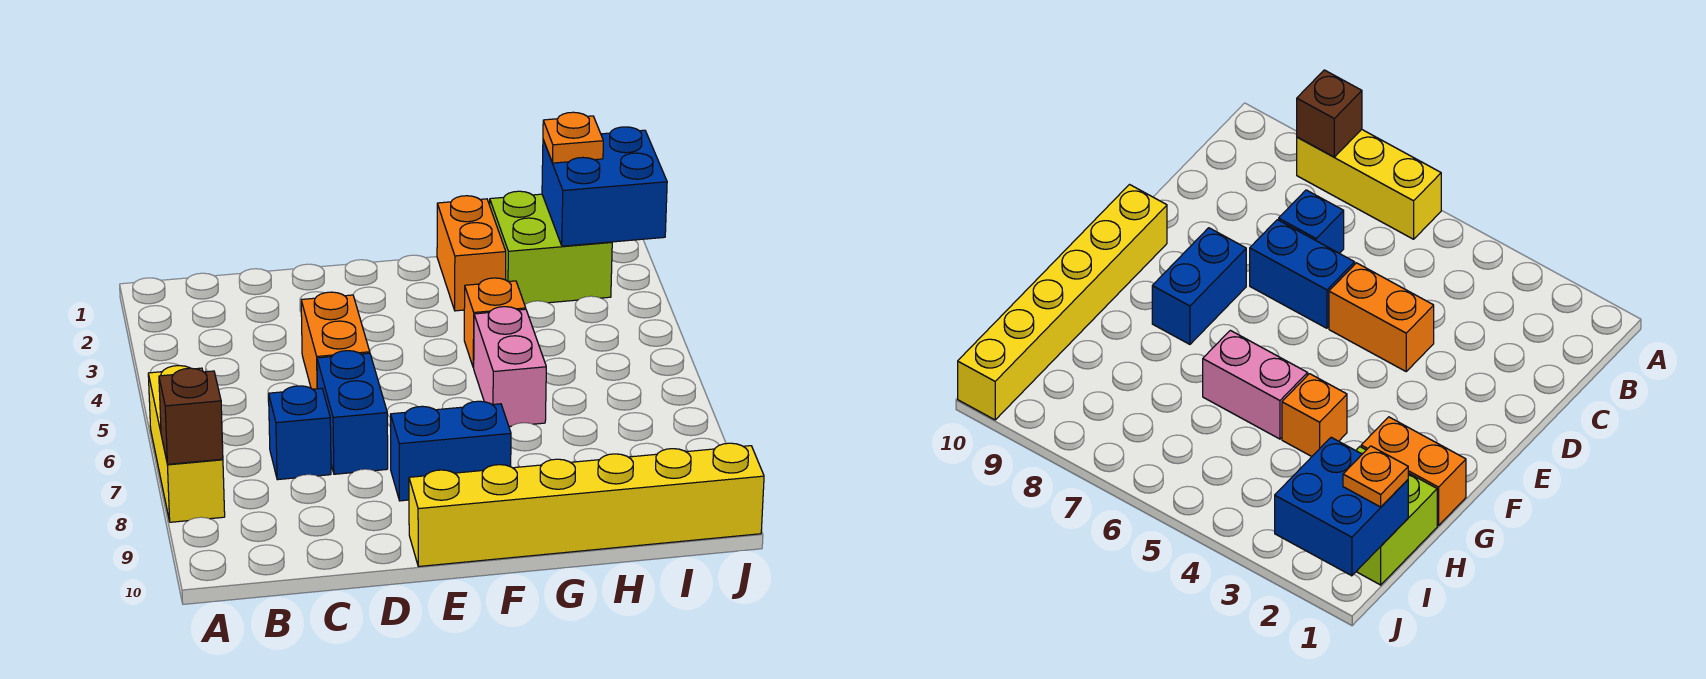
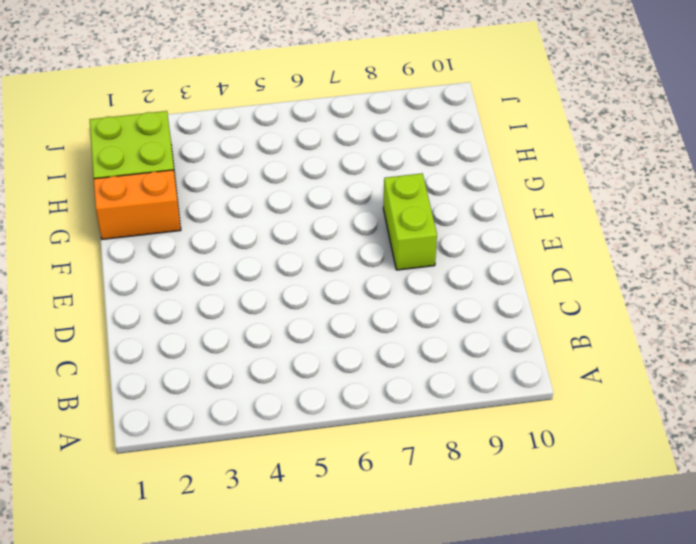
lime brick E8:F8 level 1 -> blue brick E8:F8 level 1
none -> yellow brick A6:A8 level 1
none -> blue brick C7 level 1
none -> orange brick D4:D5 level 1

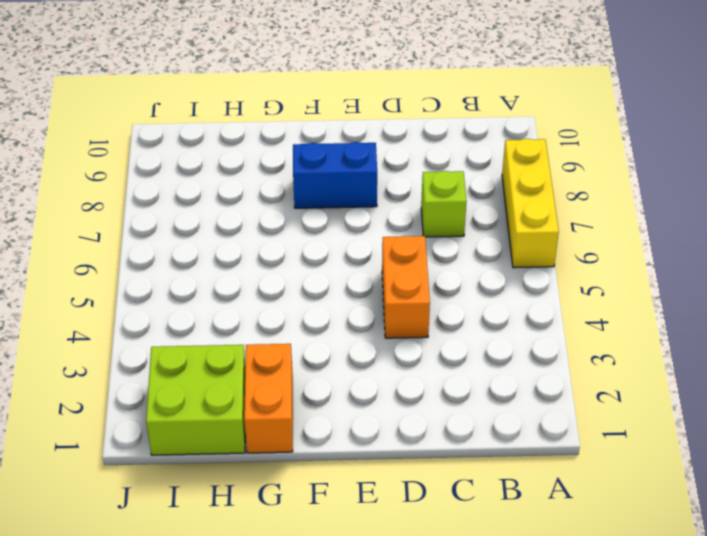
lime brick C7 level 1 -> blue brick C7 level 1
none -> blue brick D6:D7 level 1
none -> yellow brick E10:J10 level 1
none -> orange brick G4 level 1

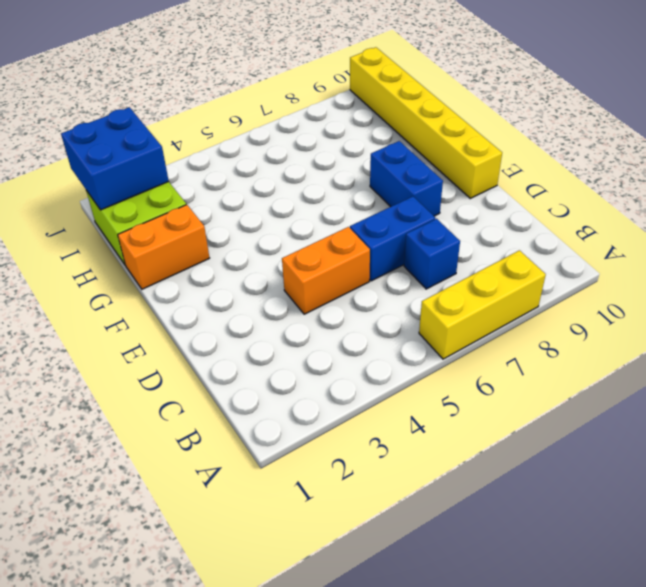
none -> orange brick G4 level 1
none -> pink brick G5:G6 level 1
none -> brown brick A8 level 2

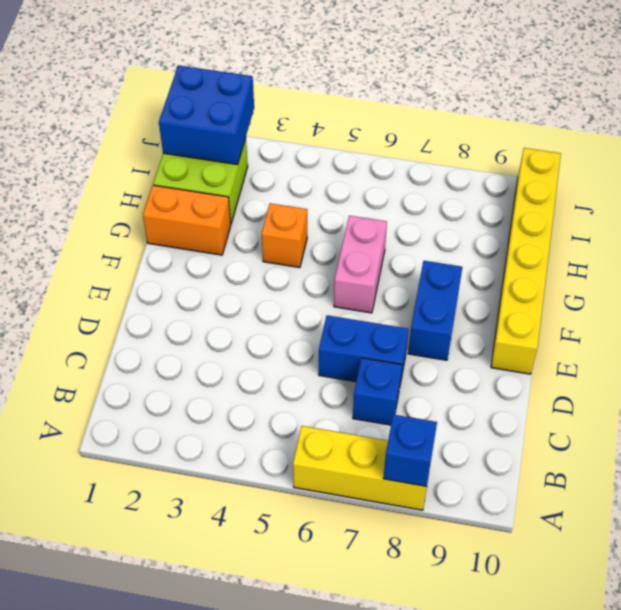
blue brick A8 level 2 -> brown brick A8 level 2
pink brick F6:G6 level 1 -> pink brick G5:G6 level 1
none -> orange brick D4:D5 level 1
none -> orange plate I1 level 3

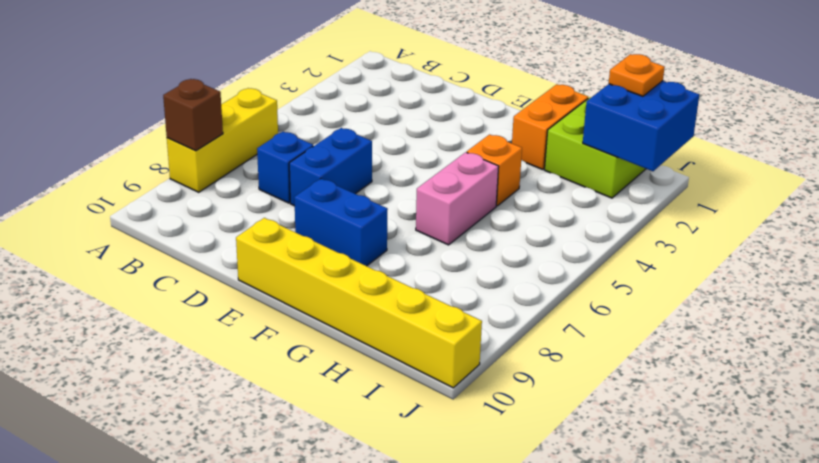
none -> orange brick D4:D5 level 1

